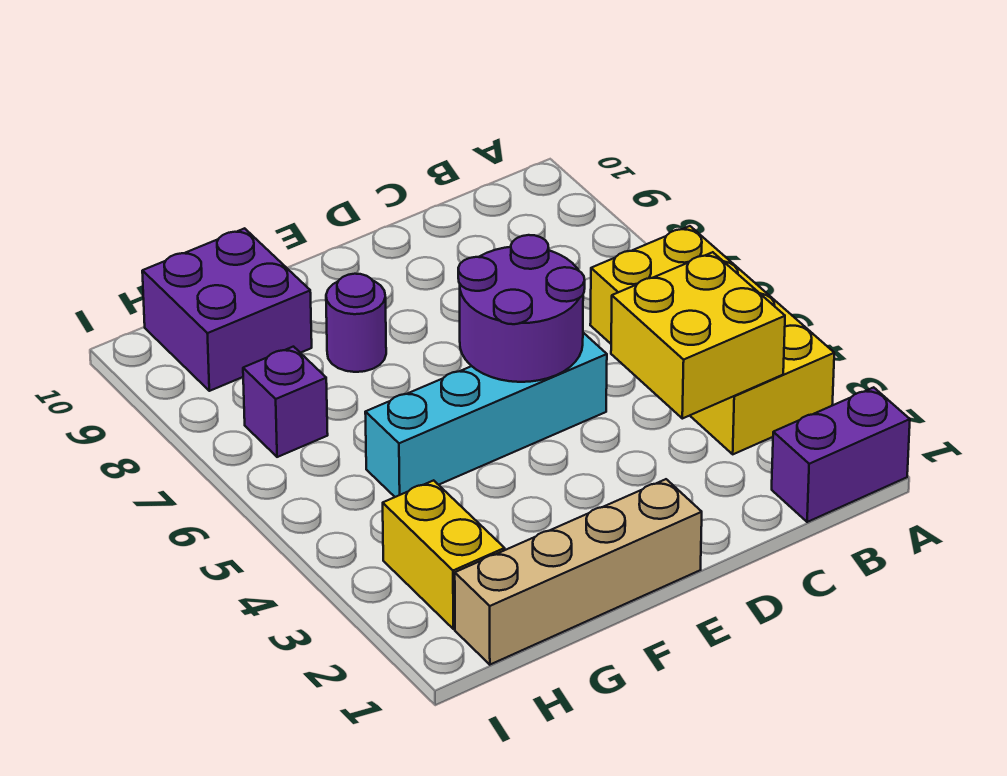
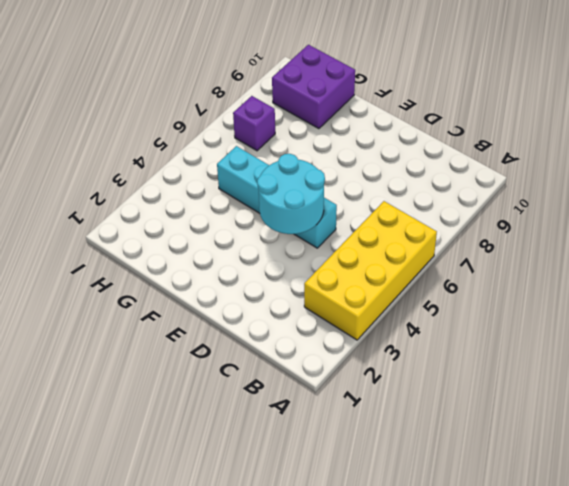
cyan round brick D4:E5 level 2 -> purple round brick D5:E6 level 2
none -> purple brick A1:B1 level 1
none -> tan brick E1:H1 level 1

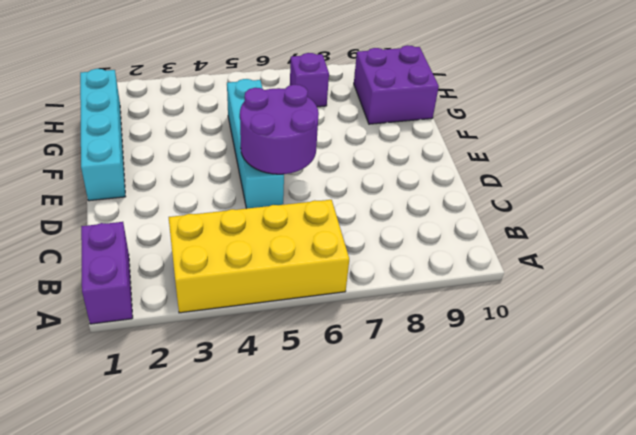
cyan brick E1:H1 level 1 -> tan brick E1:H1 level 1
none -> purple round brick F8 level 1
none -> yellow brick H2:H3 level 1

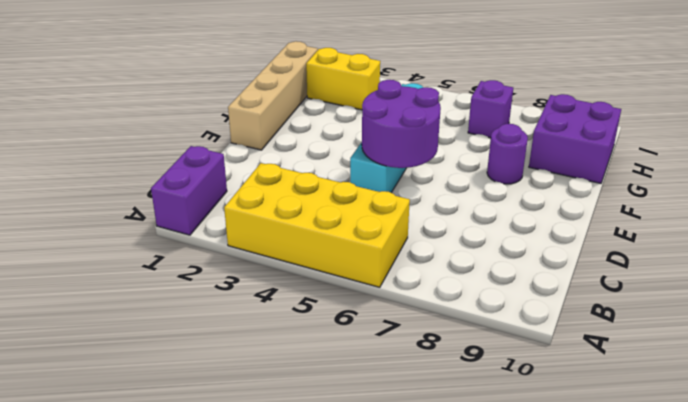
none -> yellow brick B3:C4 level 2

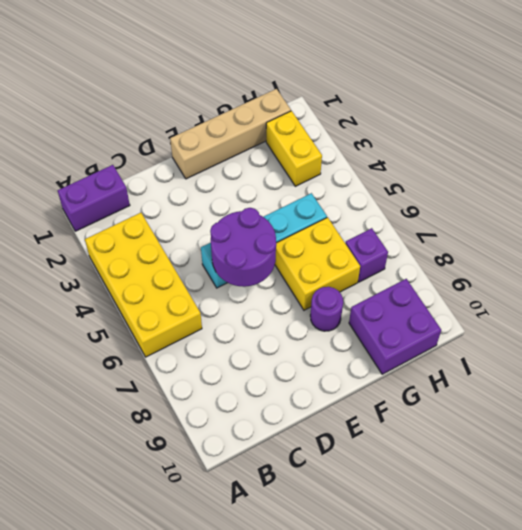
yellow brick F6:G7 level 1 -> yellow brick B3:C4 level 2

